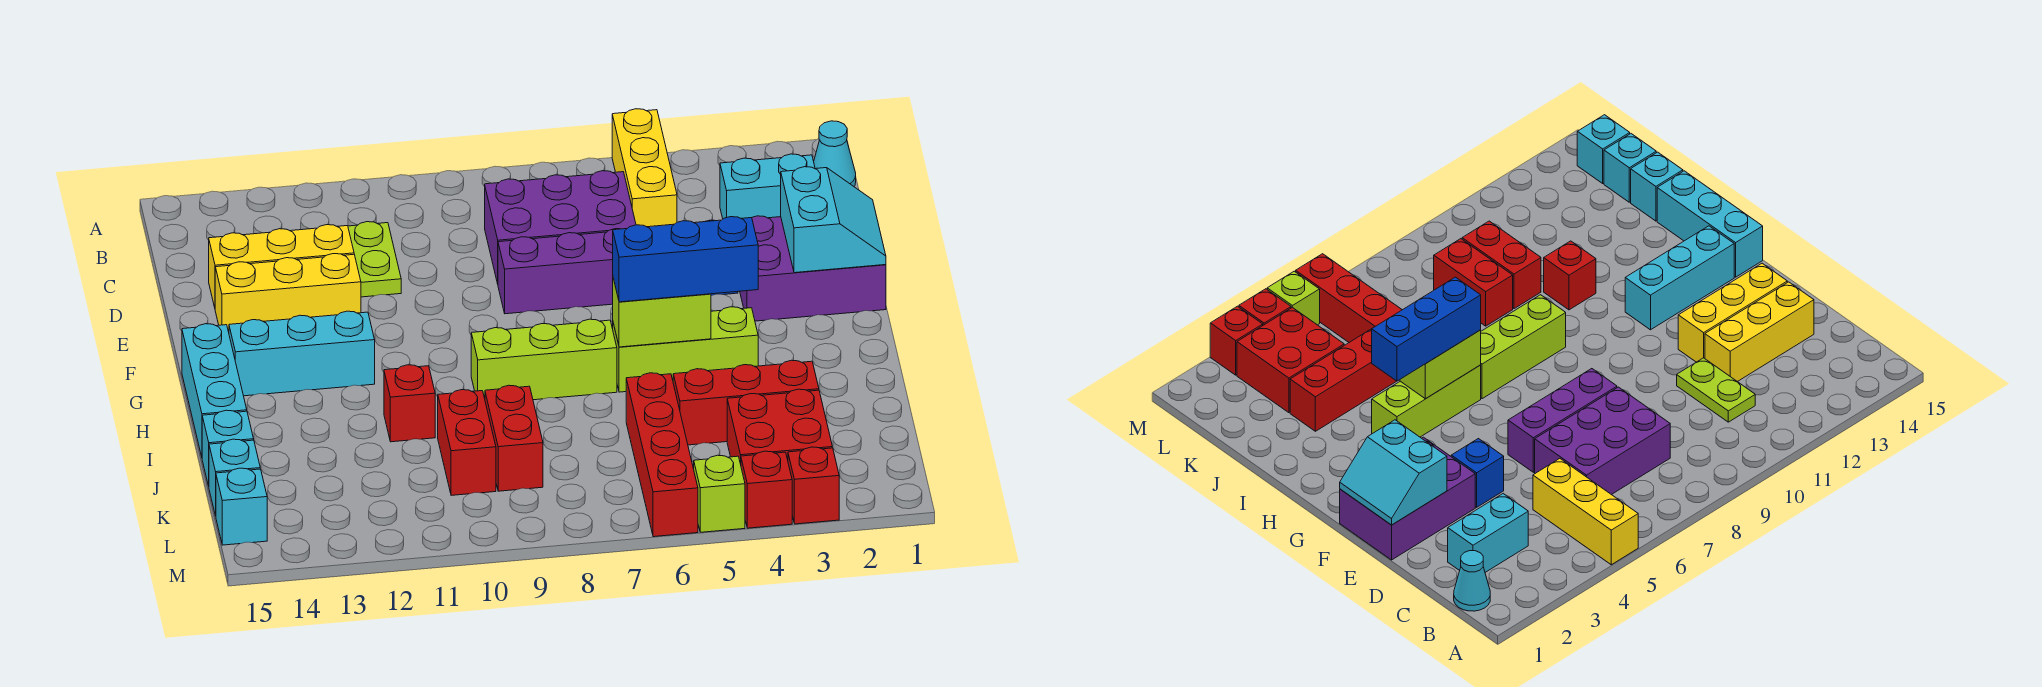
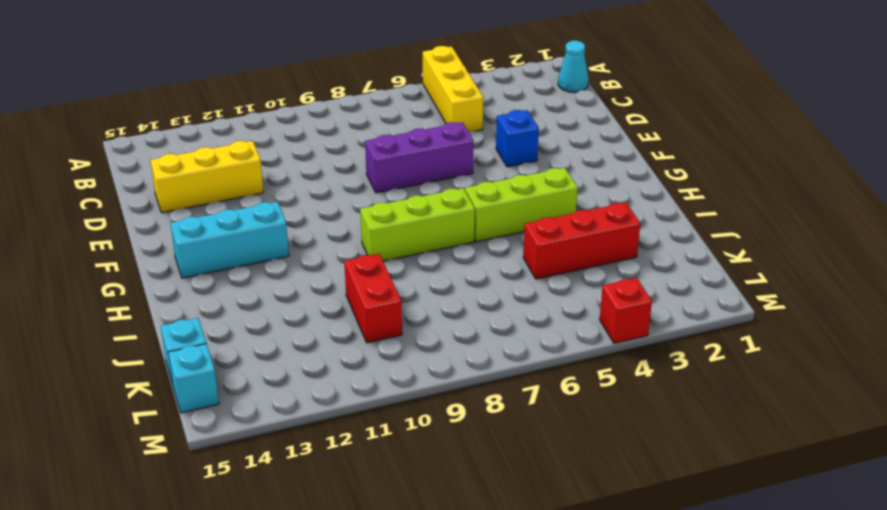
none -> cyan brick C2:C3 level 1
none -> purple brick C6:D8 level 1
none -> lime plate C11:D11 level 1

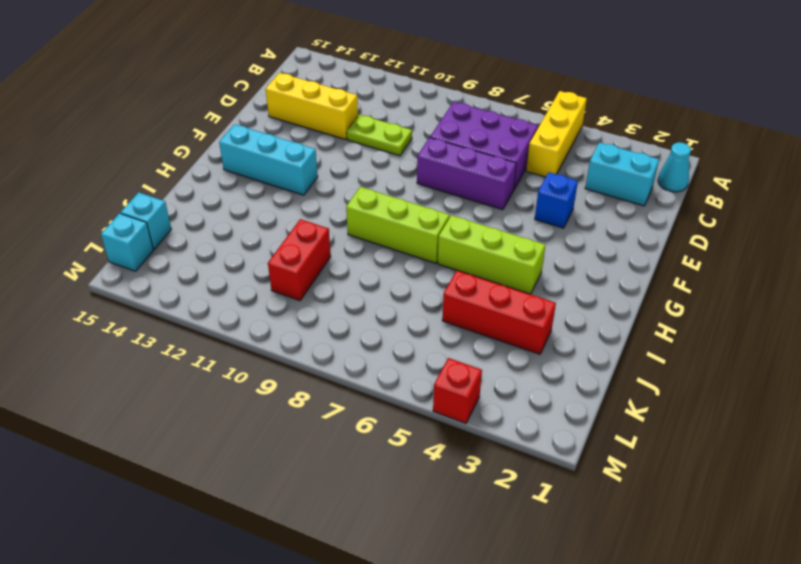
lime plate D10:D11 level 1 -> lime plate C11:D11 level 1
none -> purple brick E1:F3 level 1
none -> yellow brick E12:E14 level 1
none -> cyan brick G15:I15 level 1

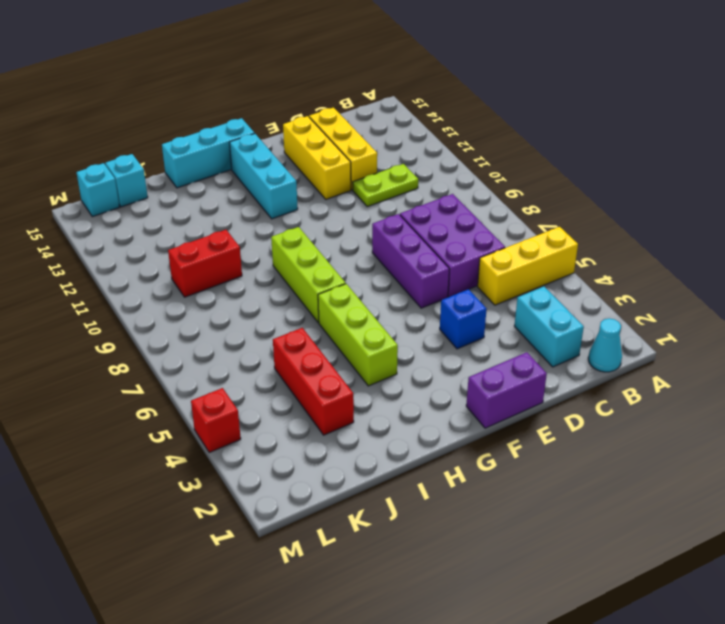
purple brick E1:F1 level 1 -> purple brick E1:F3 level 1
none -> red brick I11 level 1
none -> red brick J6:M6 level 1
none -> red brick J9:K9 level 1

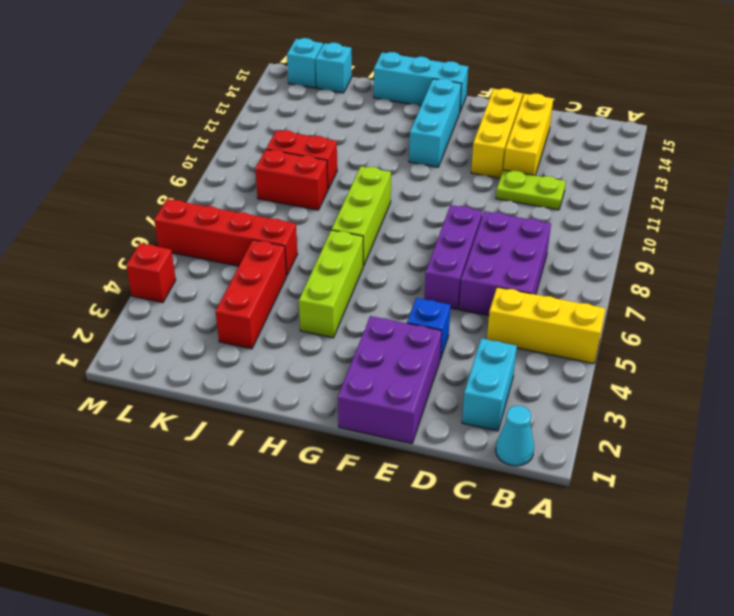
none -> red brick I11 level 1
none -> cyan brick J15 level 1
none -> red brick K3:L4 level 1

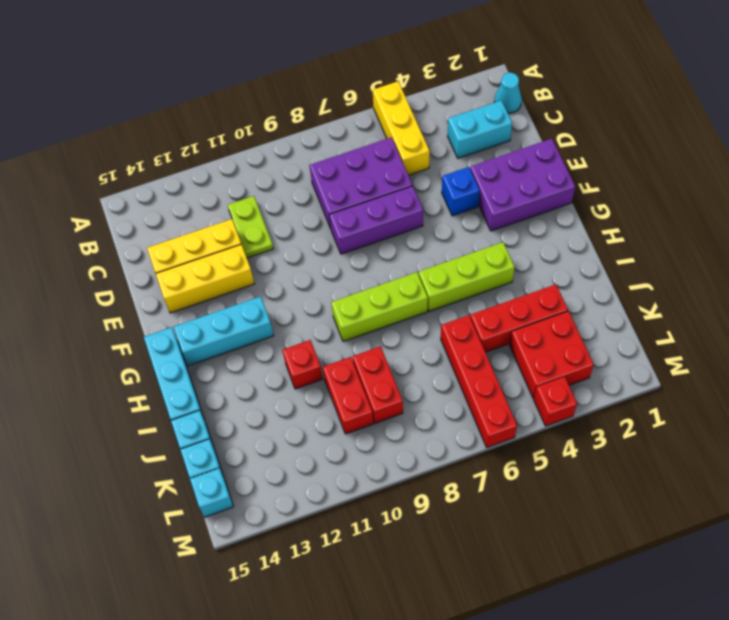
none -> red brick M3 level 1
none -> lime brick M5 level 1
none -> cyan slope E1:F2 level 2 top 2

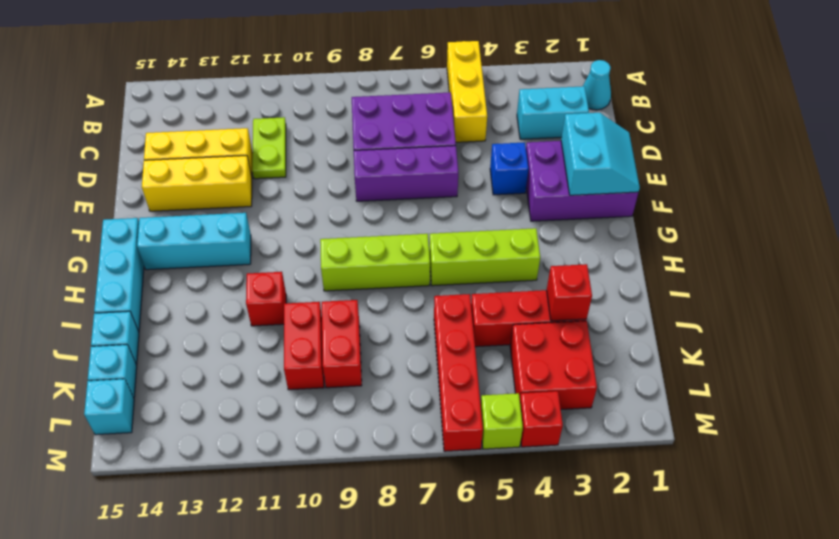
red brick J3 level 2 -> red brick M3 level 1
none -> lime brick H5:H6 level 2
none -> blue brick H4:H6 level 3

